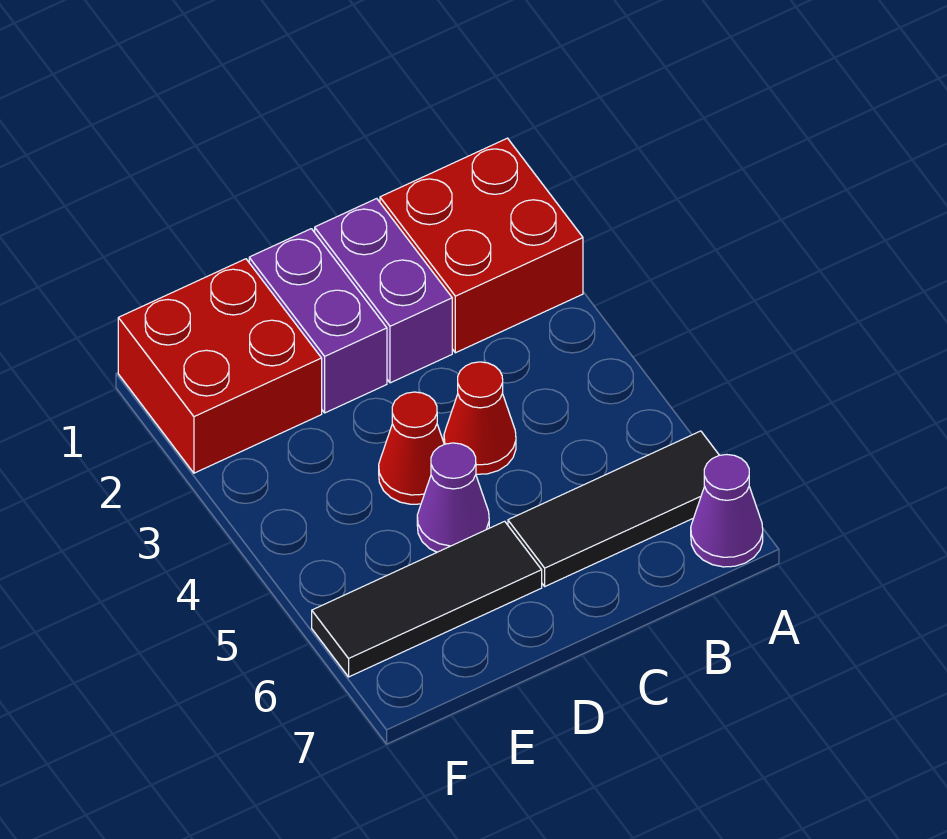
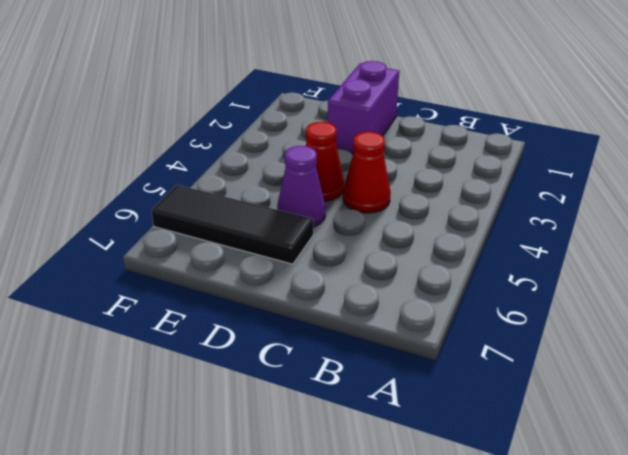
none -> red brick A1:B2 level 1
none -> black tile A6:C6 level 1

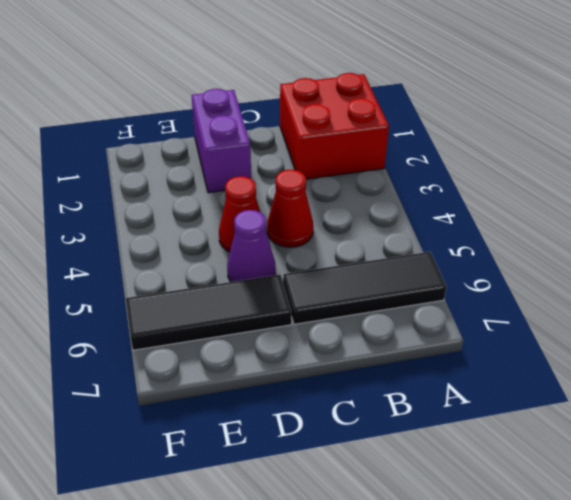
none -> purple cone A7 level 1
none -> purple brick C1:C2 level 1

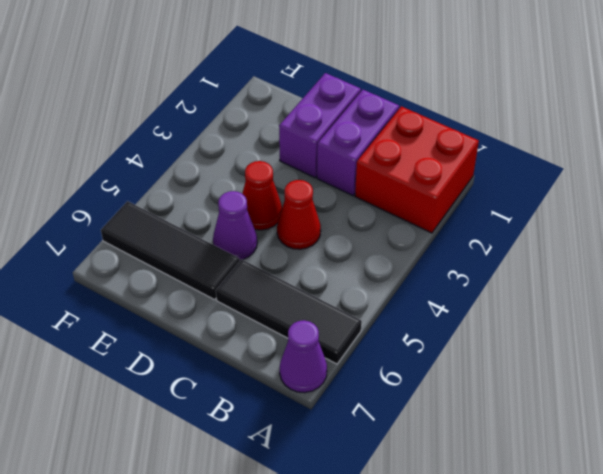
none -> red brick E1:F2 level 1

